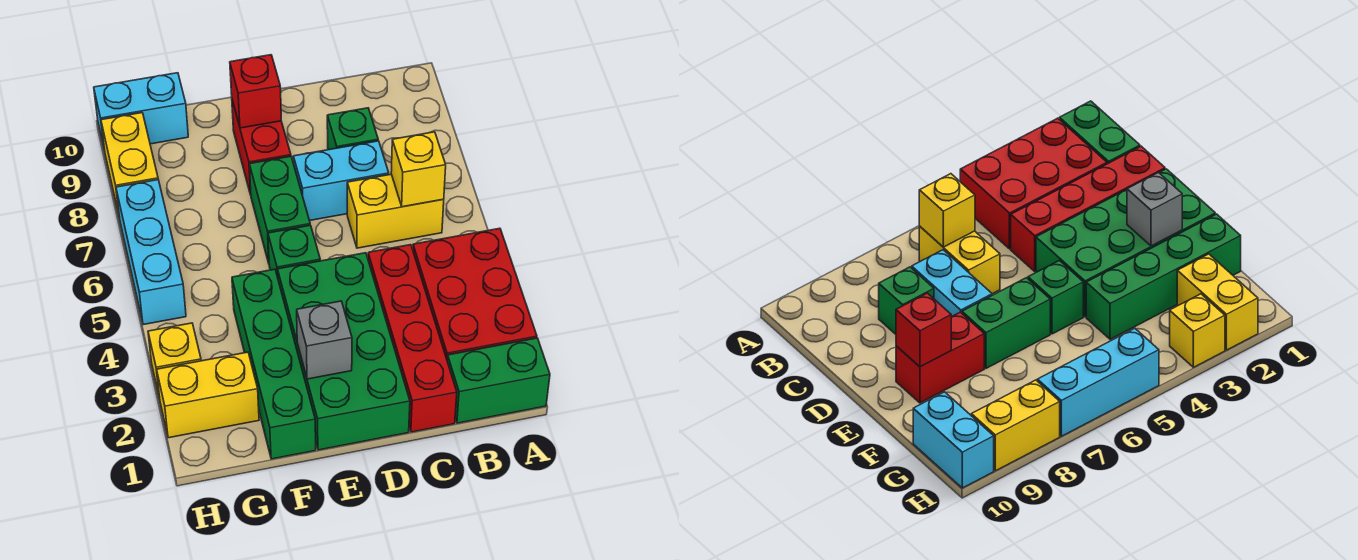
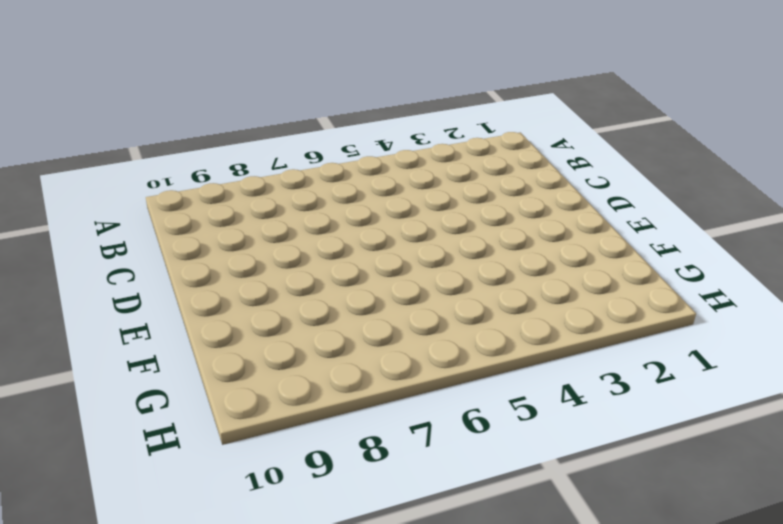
none -> green brick A1:B1 level 1
none -> red brick A2:B4 level 1
none -> yellow brick B6:C6 level 1

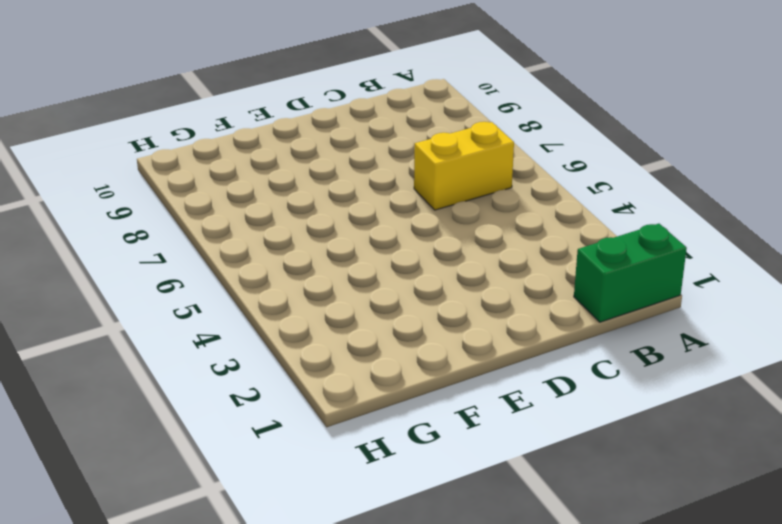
none -> red brick A2:B4 level 1
none -> red brick C1:C4 level 1
none -> cyan brick C7:D7 level 1

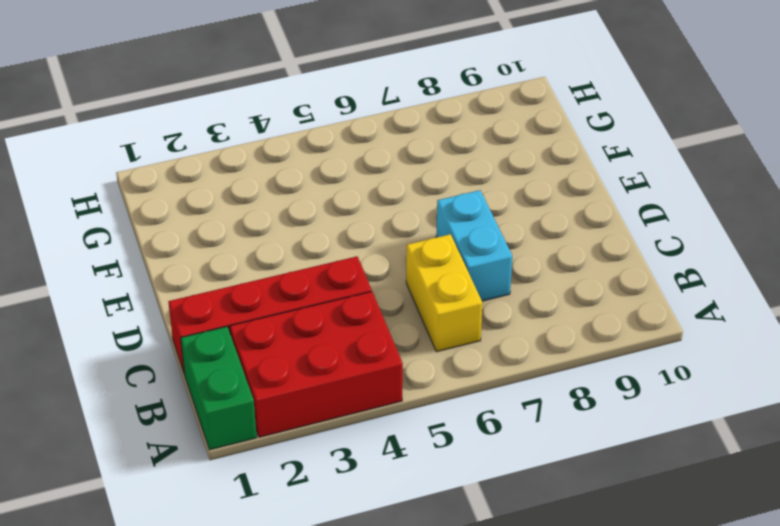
none -> green brick C8 level 1
none -> green brick D1:E4 level 1
none -> green brick E5 level 1

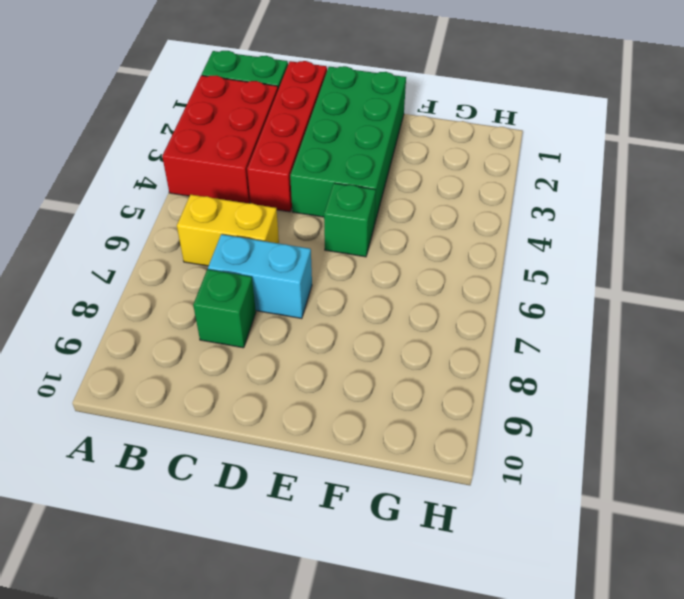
none -> green brick E6:E7 level 1
none -> red brick E8:E9 level 1
none -> green brick F1:F4 level 1

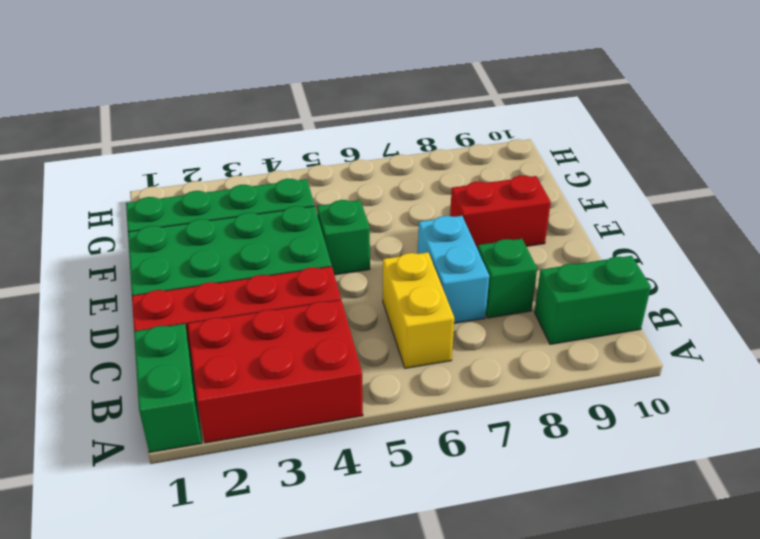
green brick B9:B10 level 1 -> green brick E6:E7 level 1
none -> yellow brick G2:H2 level 1
none -> cyan brick G10:H10 level 1
none -> yellow brick H3 level 1

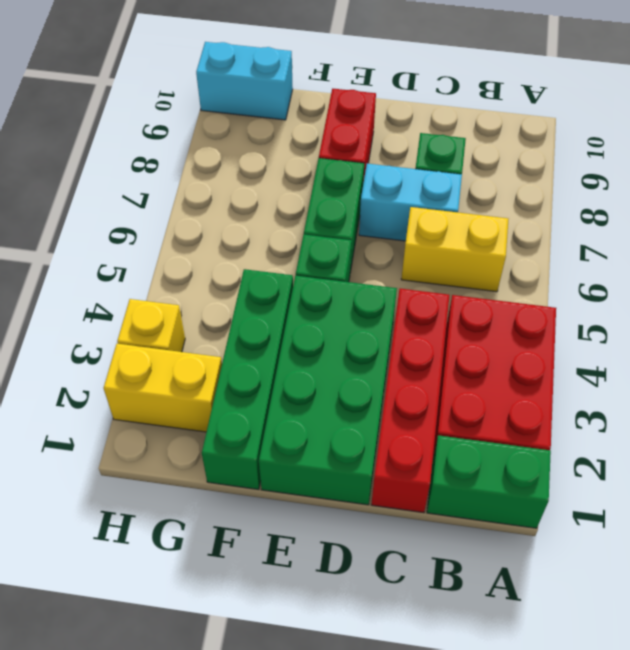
none -> cyan brick H5:H7 level 1
none -> yellow brick H8:H9 level 1
none -> yellow brick B6 level 2

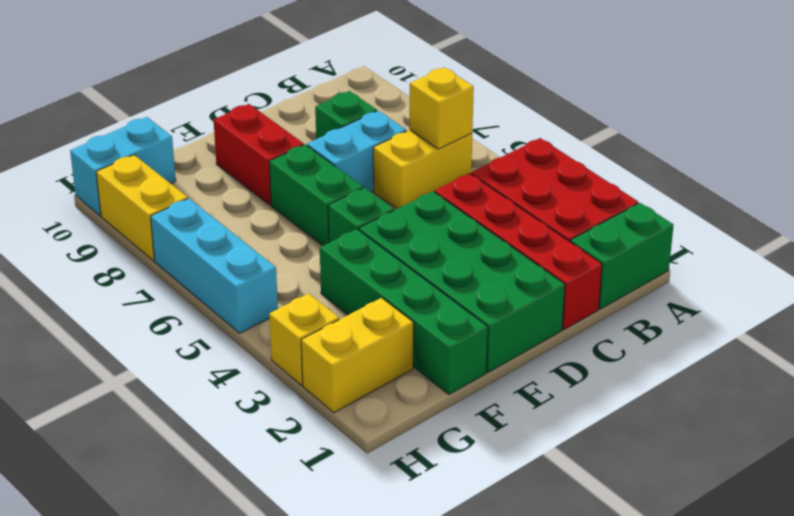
none -> grey brick E2 level 2
none -> red brick E9 level 2

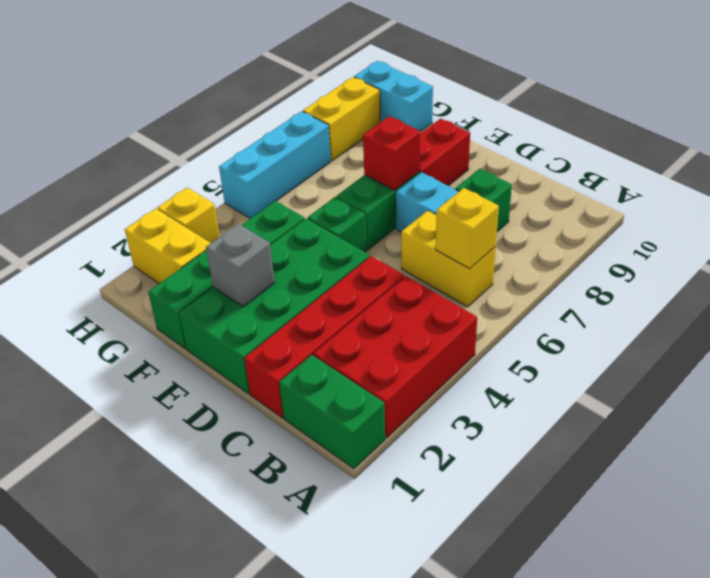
red brick E7 level 2 -> red brick E9 level 2

